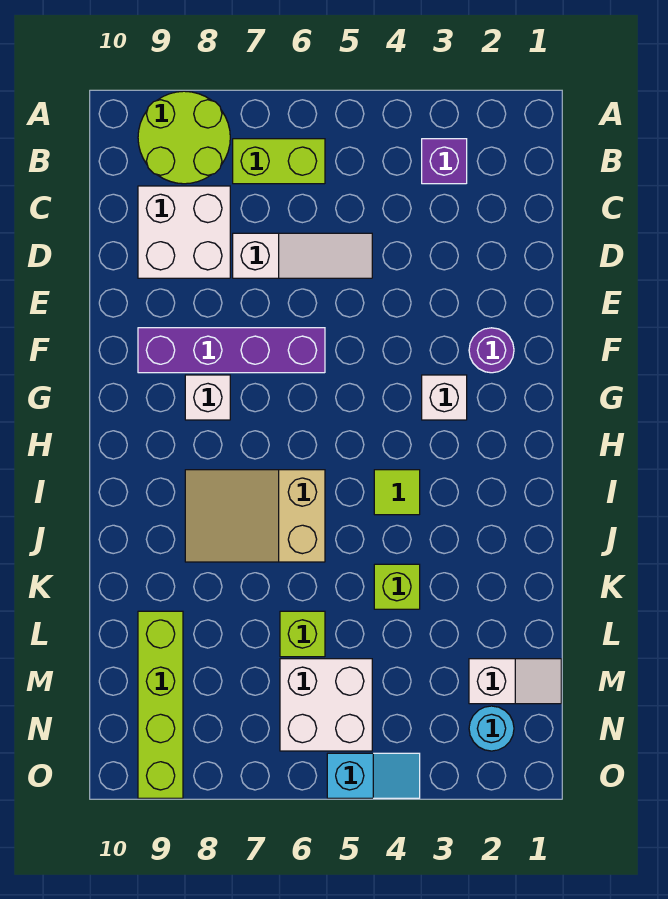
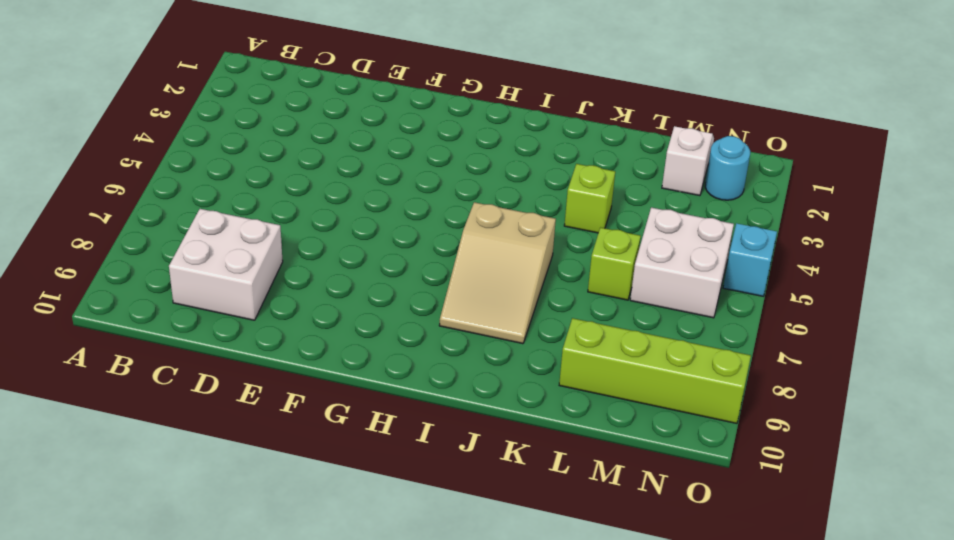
none -> lime round brick A8:B9 level 1
none -> purple brick B3 level 1
none -> lime brick B6:B7 level 1

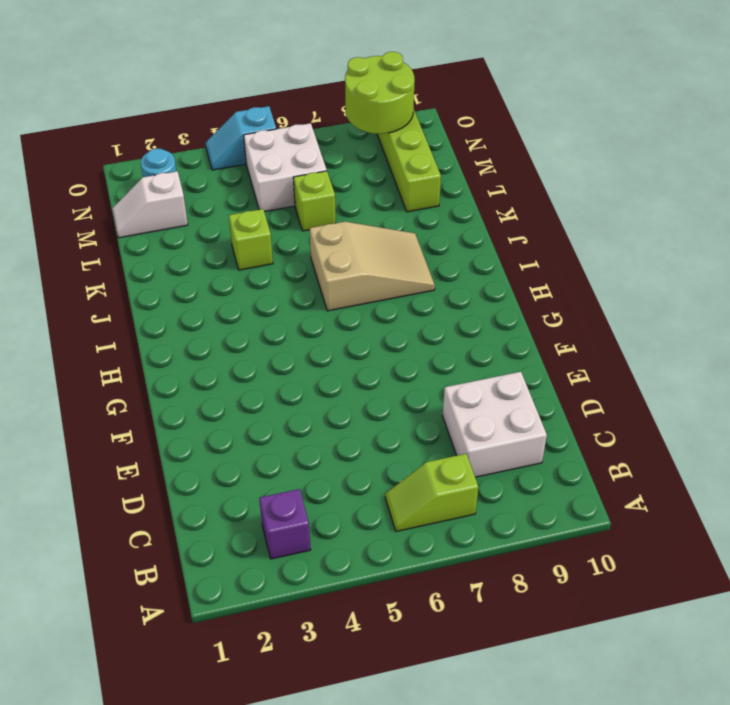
lime slope B6:B7 level 1 top 7 -> lime brick B6:B7 level 1
lime round brick N8:O9 level 2 -> lime round brick A8:B9 level 1
none -> white slope D5:D7 level 1 top 7
none -> purple round brick F2 level 1
none -> purple brick F6:F9 level 1

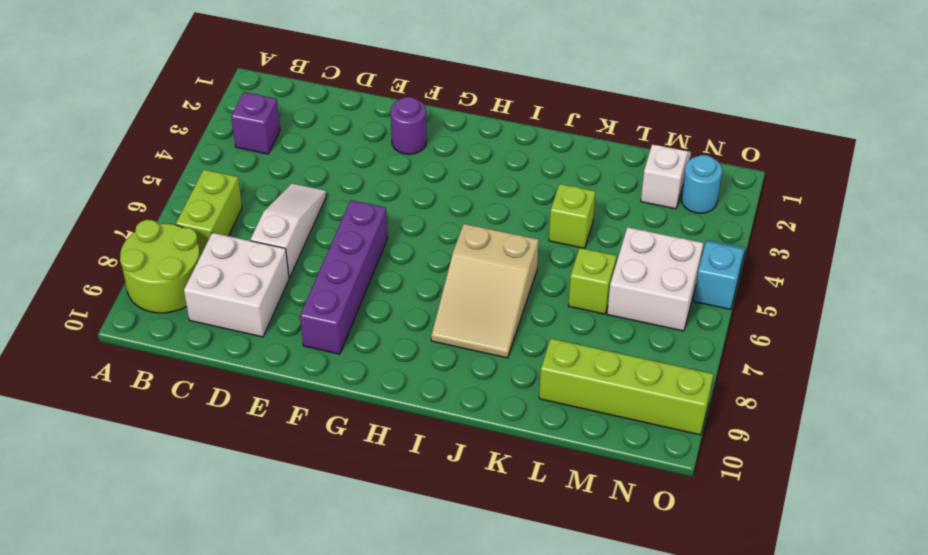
none -> white brick G3 level 1
none -> white brick G8 level 1
none -> lime tile I4 level 1

